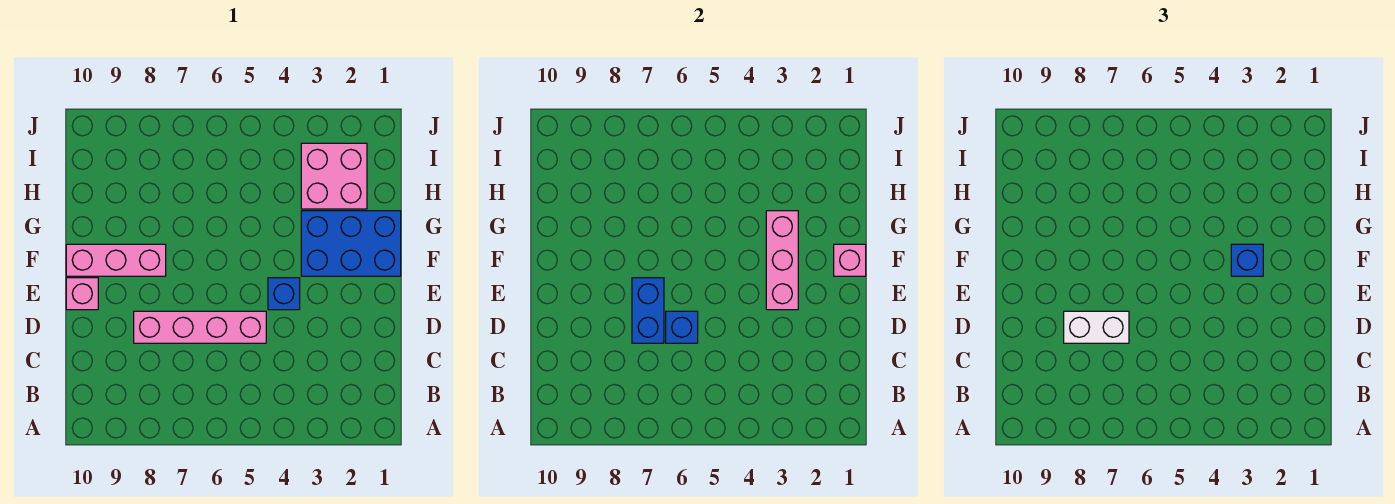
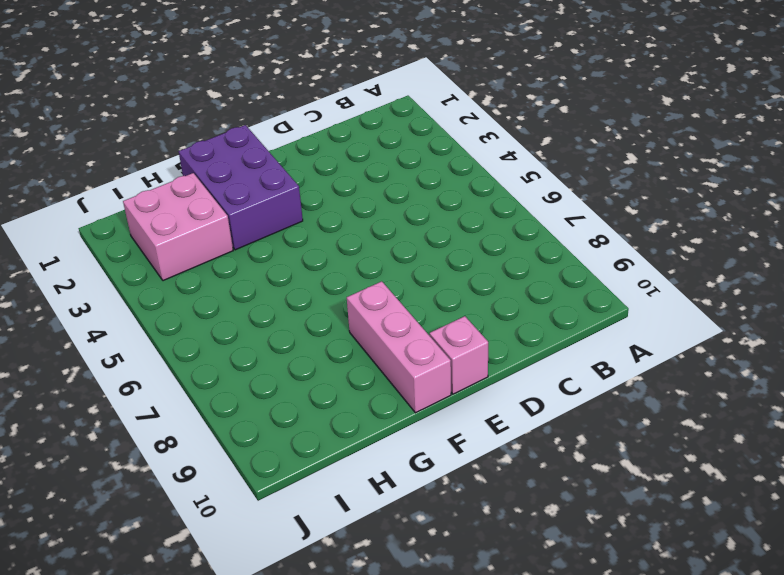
purple brick F1:G3 level 1 -> blue brick F1:G3 level 1
none -> pink brick D5:D8 level 1
none -> blue brick E4 level 1
none -> blue brick D6 level 2

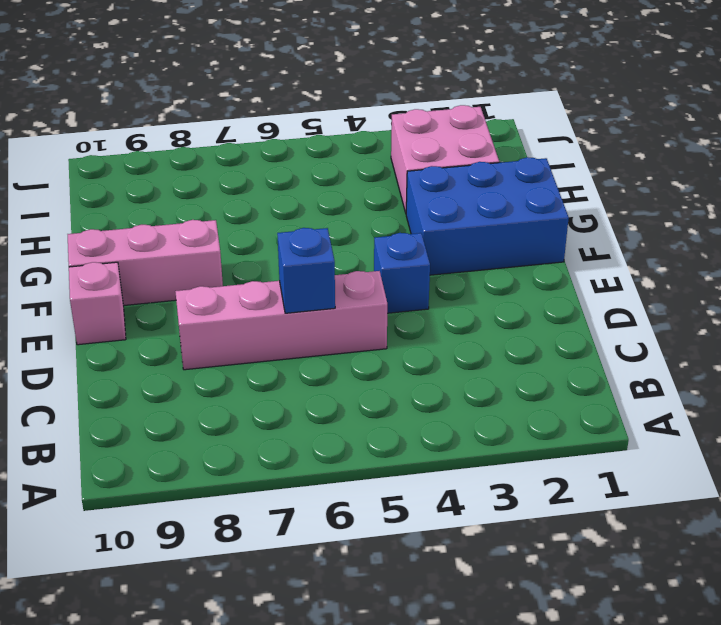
none -> blue brick D7:E7 level 2
none -> pink brick E3:G3 level 2
none -> pink brick F1 level 2

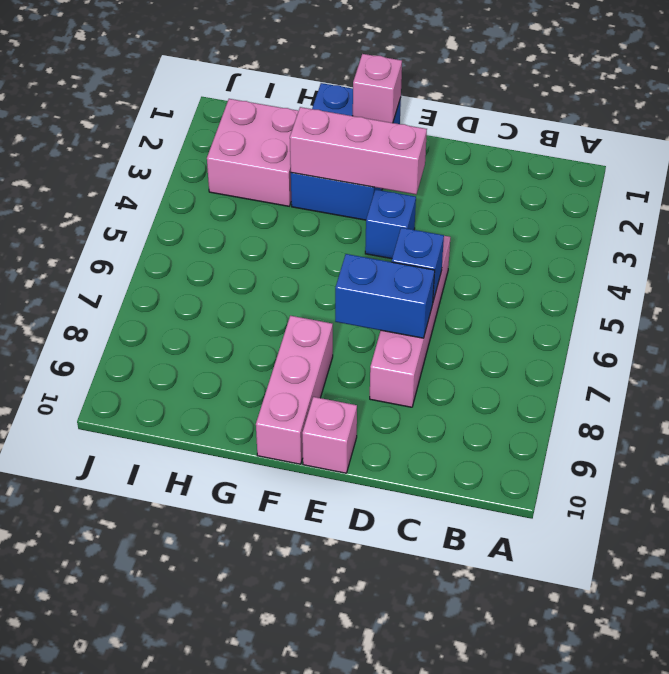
none -> white brick D7:D8 level 3
none -> blue brick F3 level 3

